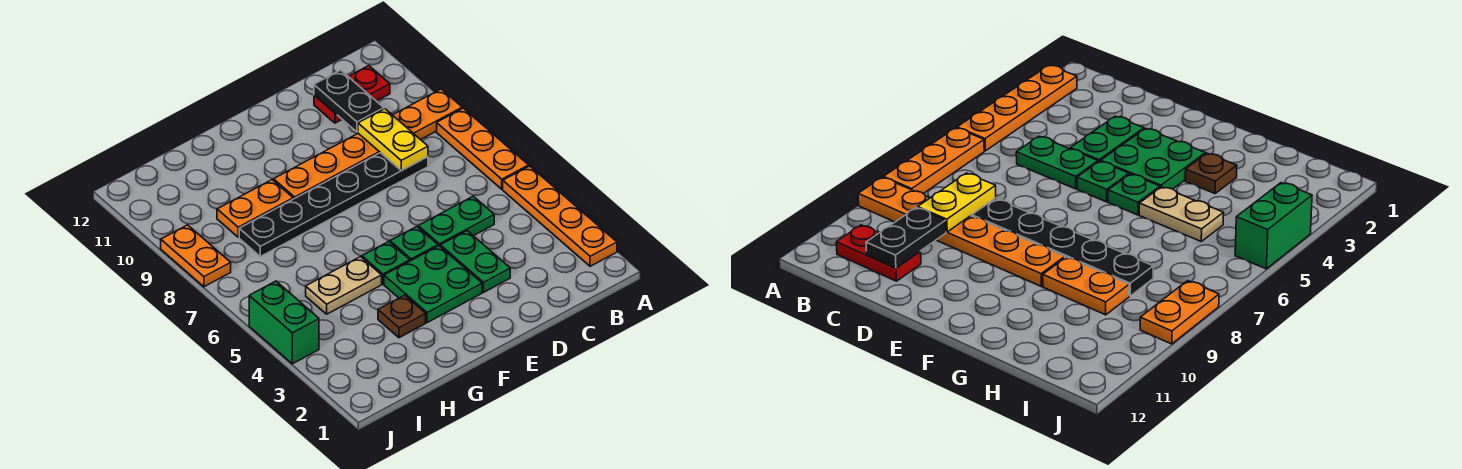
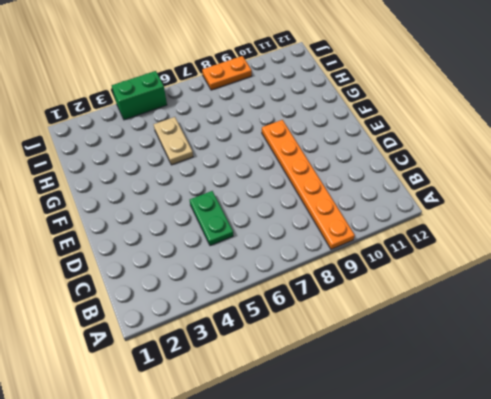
none -> orange plate A2:A5 level 1
none -> orange plate A6:A8 level 1
none -> red plate B11:C11 level 1

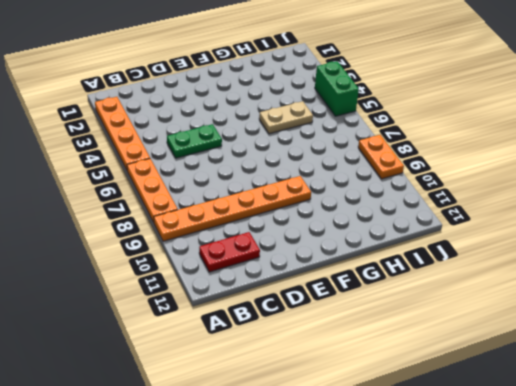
none -> black plate C8:H8 level 1
none -> green plate D3:D4 level 1
none -> green plate E3:F4 level 1

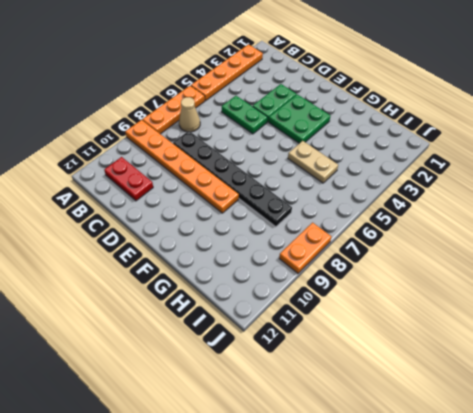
tan cone B7 level 1 -> none
none -> green plate E5 level 1
none -> green plate F5 level 1
none -> brown plate G3 level 1

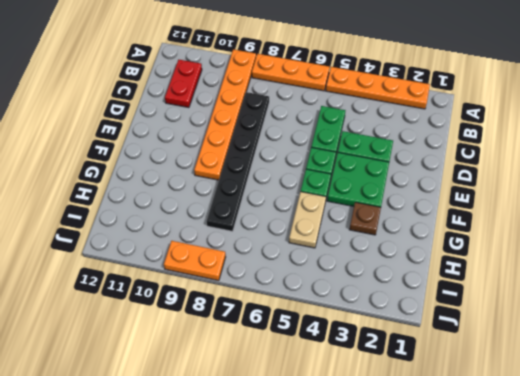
none -> orange plate G9:H9 level 1
none -> green brick J4:J5 level 1
none -> yellow plate C8:C9 level 2

